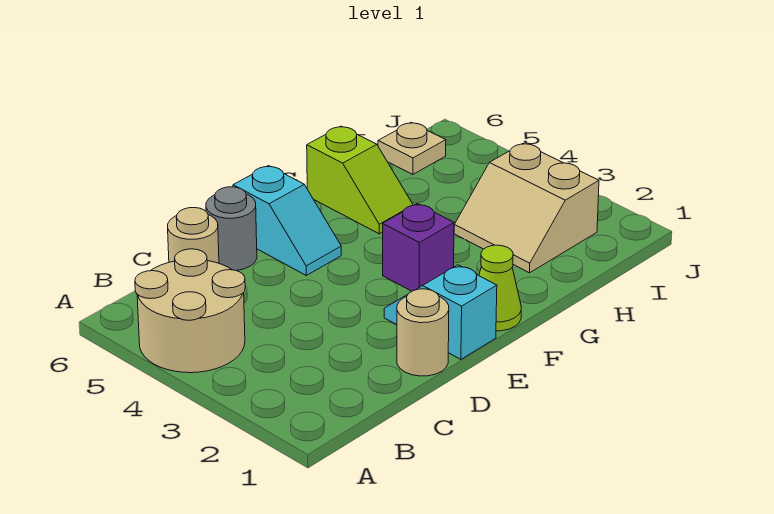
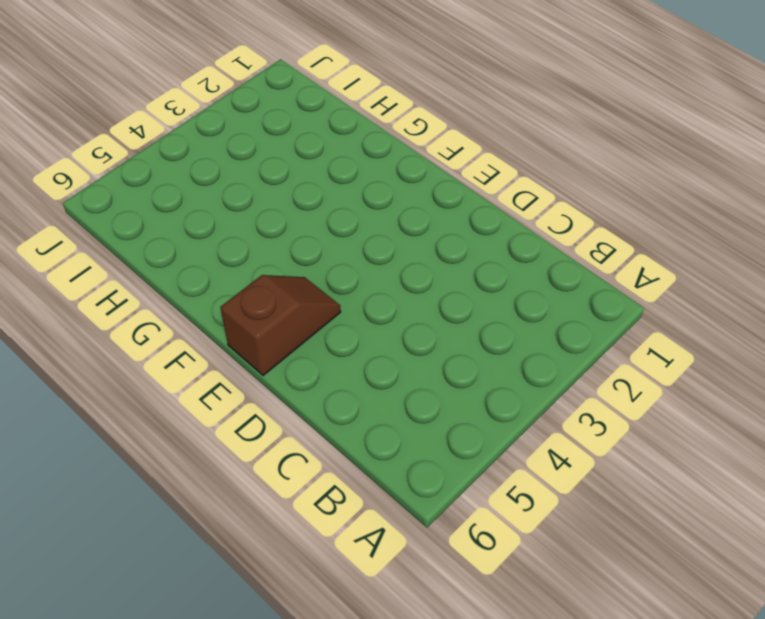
brown slope E5:E6 level 1 top 6 -> cyan slope E5:E6 level 1 top 6
none -> tan round brick A4:B5 level 1
none -> tan round brick C6 level 1

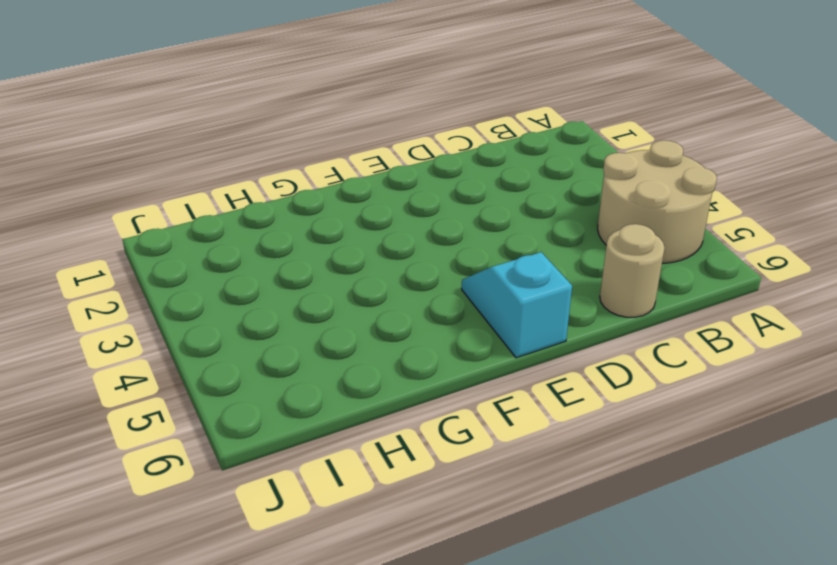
none -> tan round brick D1 level 1
none -> grey round brick D6 level 1

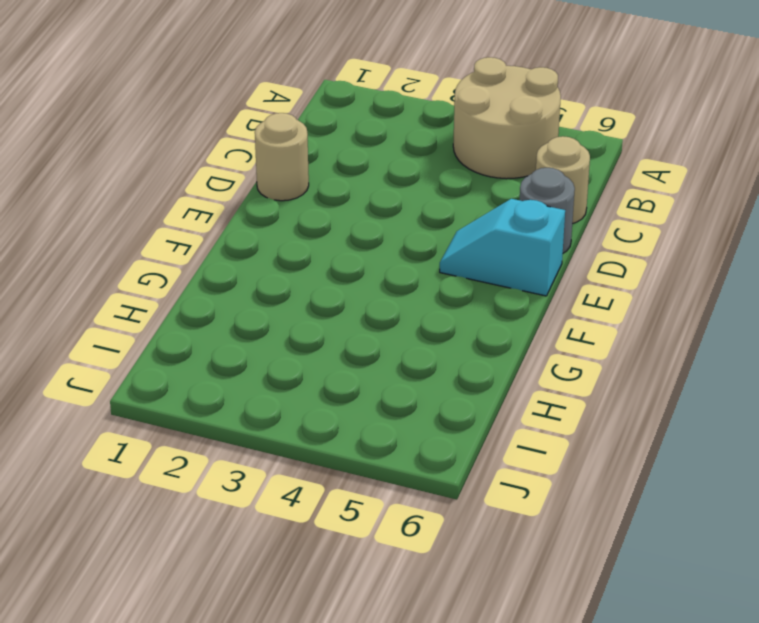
none -> cyan slope E1:E2 level 1 top 1
none -> lime cone F1 level 1

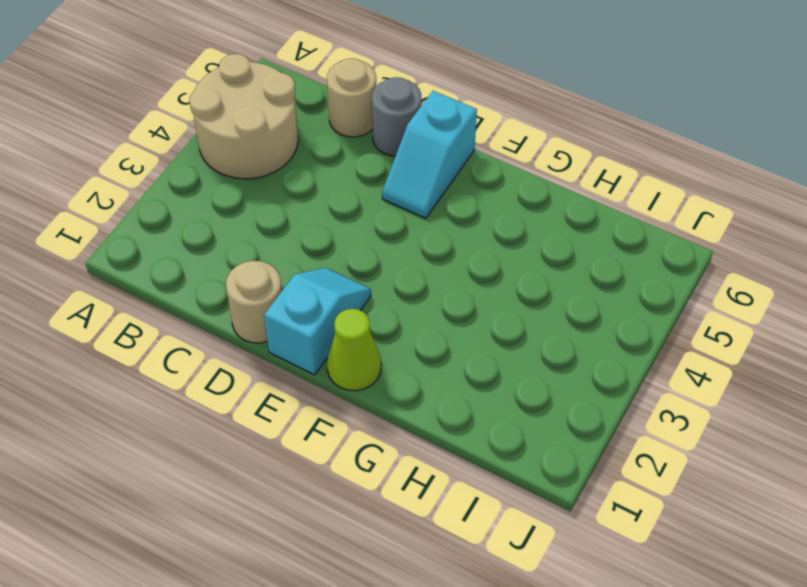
none -> purple brick F3 level 1
none -> lime slope G5:G6 level 1 top 6

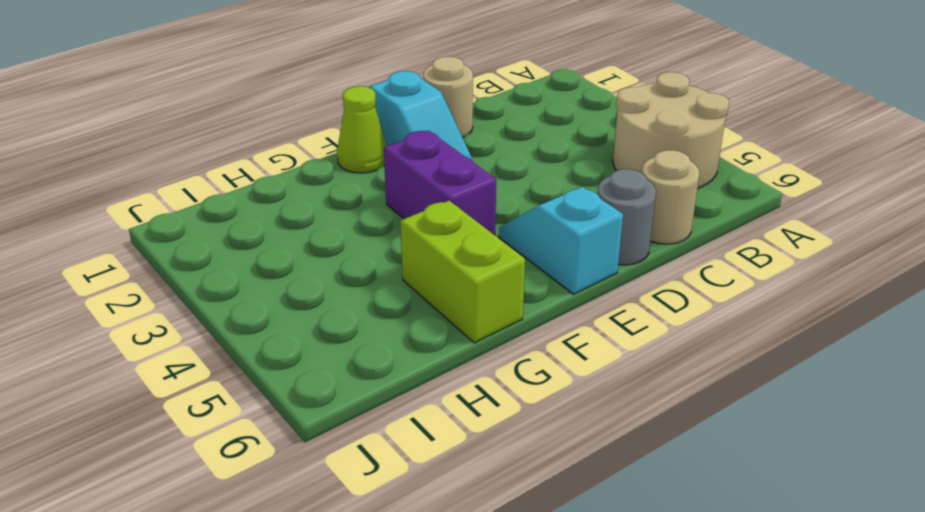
purple brick F3:F4 level 1 -> purple brick F3 level 1
lime brick G5:G6 level 1 -> lime slope G5:G6 level 1 top 6
none -> tan slope H2:I3 level 1 top I
none -> tan plate I6 level 1

